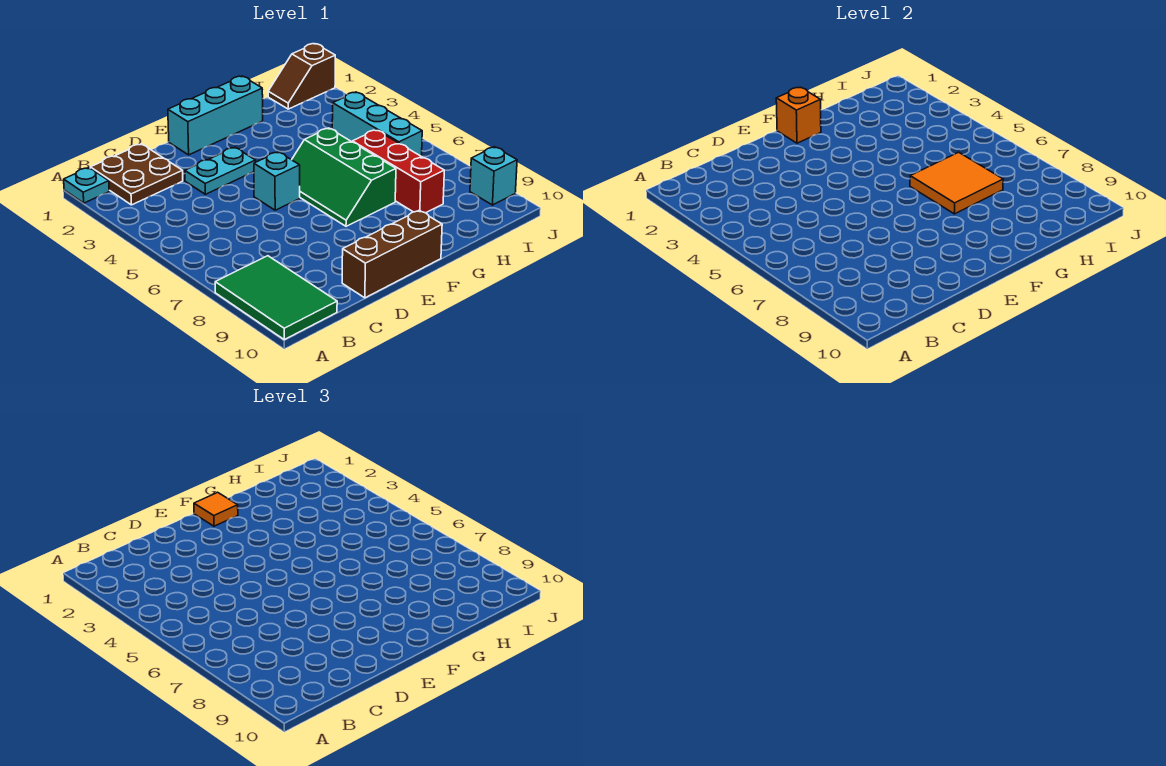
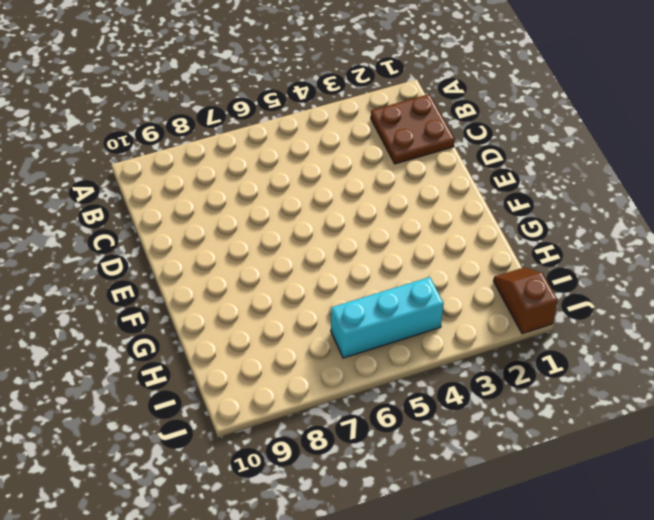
none -> cyan plate A1 level 1
none -> green tile A8:B10 level 1
none -> cyan plate D3:E3 level 1

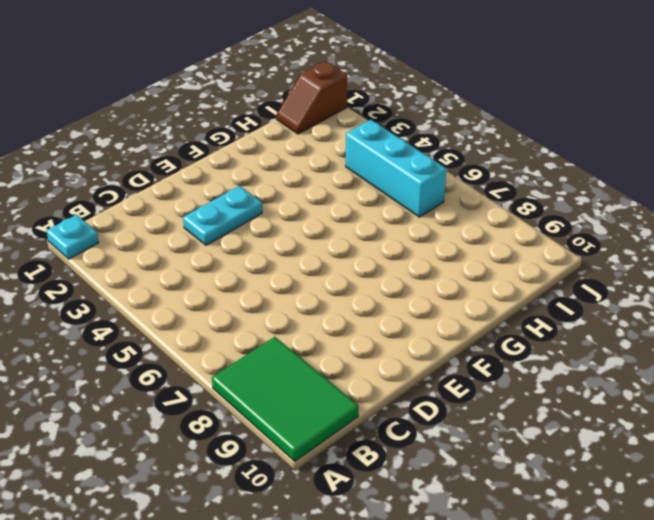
none -> brown plate B1:C2 level 1
none -> brown brick D10:F10 level 1
none -> cyan brick E1:G1 level 1

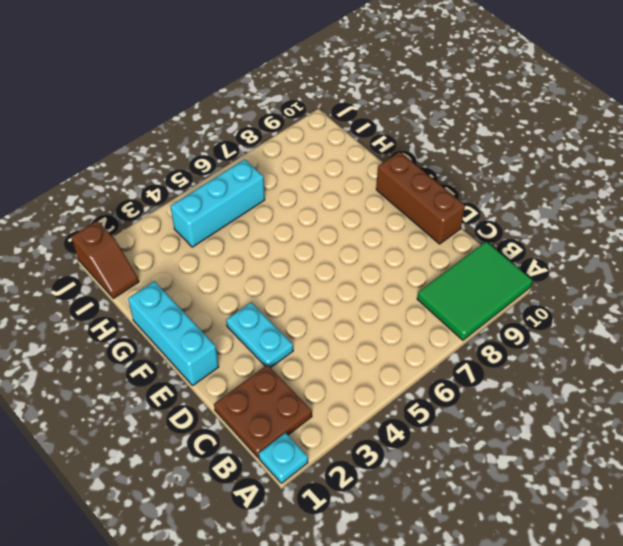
none -> cyan brick E5 level 1
none -> green slope F5:G7 level 1 top G
none -> red brick H6:H8 level 1

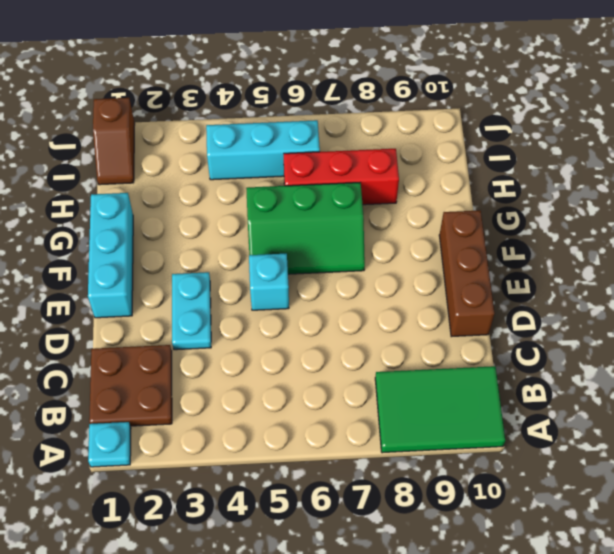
none -> cyan brick J9 level 1
none -> orange brick F1 level 2
none -> orange tile G6:H7 level 2

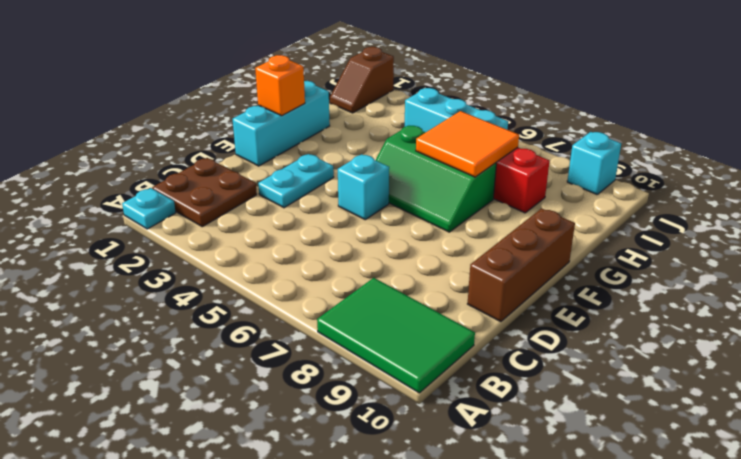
none -> orange tile F1 level 3

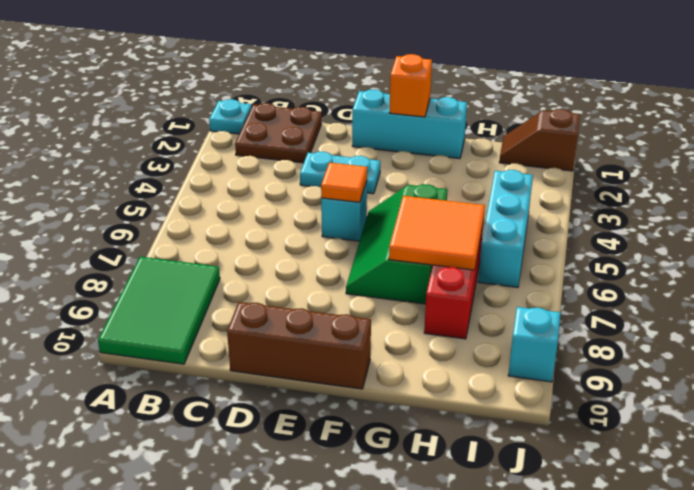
orange tile E5 level 2 -> orange tile F1 level 3

